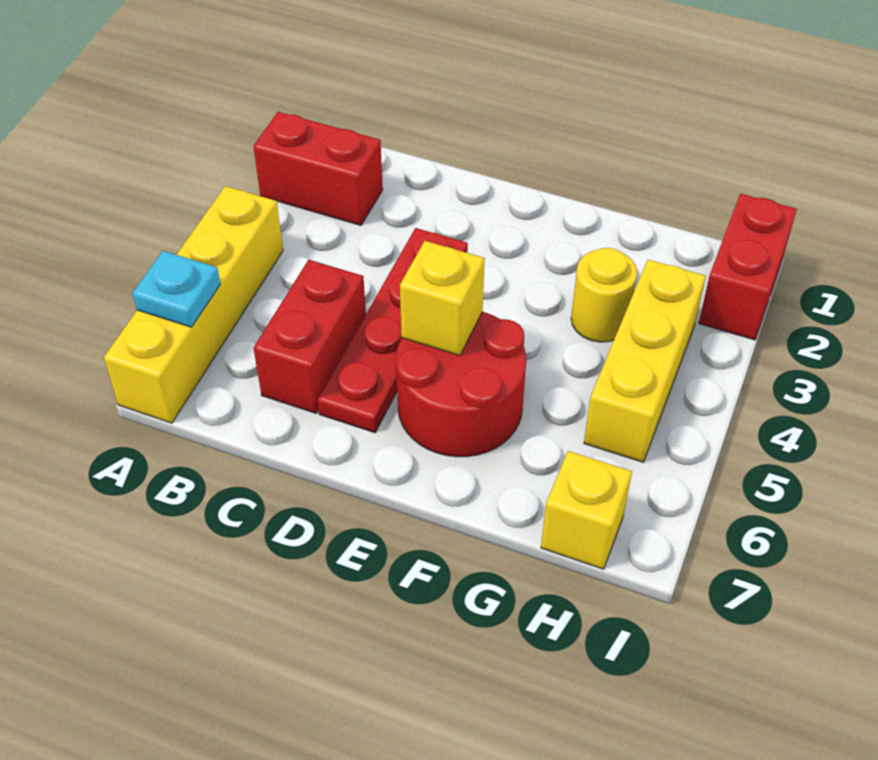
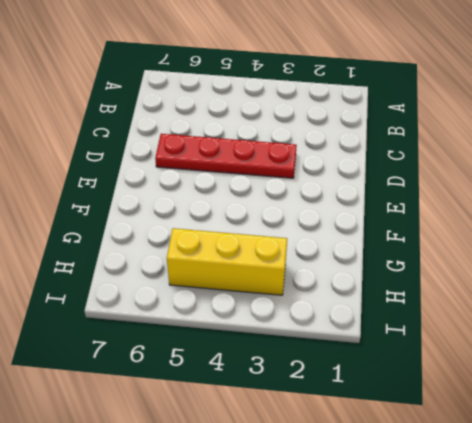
none -> red brick A2:B2 level 1
none -> yellow brick A4:A7 level 1

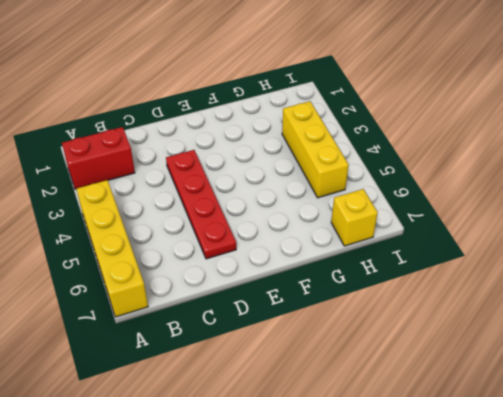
none -> red brick C5:C6 level 1
none -> red round brick E5:F6 level 1

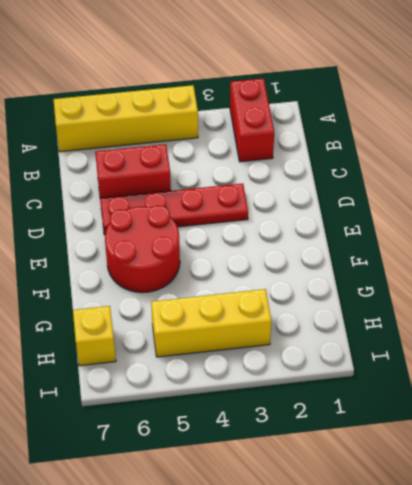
none -> yellow round brick G3 level 1
none -> red brick I1:I2 level 1

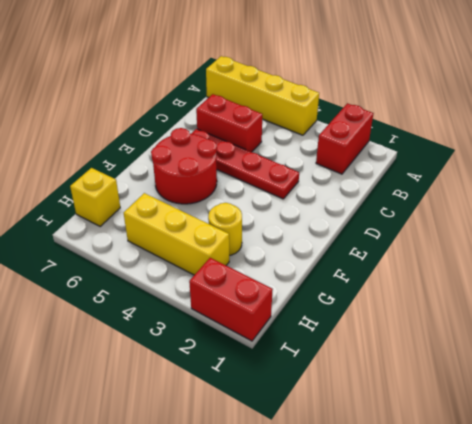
none -> cyan plate A6 level 2
none -> yellow brick E5 level 2

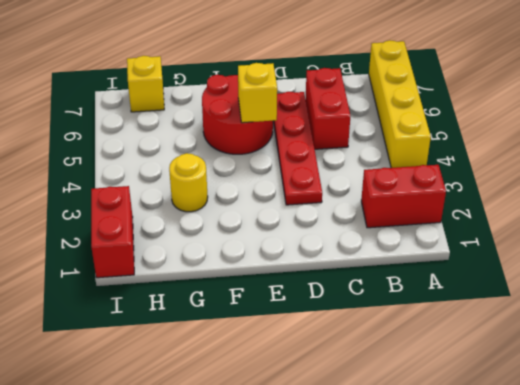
none -> yellow brick H3:H5 level 1
none -> cyan plate A6 level 2

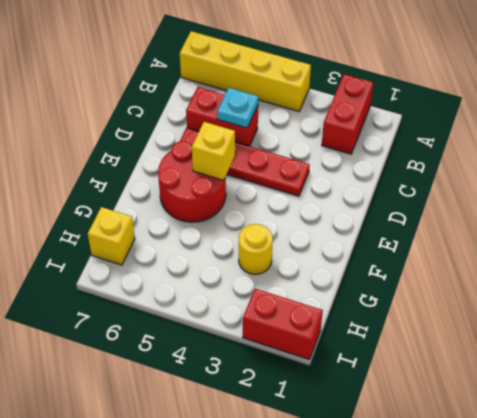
cyan plate C5 level 2 -> cyan plate A6 level 2
none -> yellow brick H3:H5 level 1

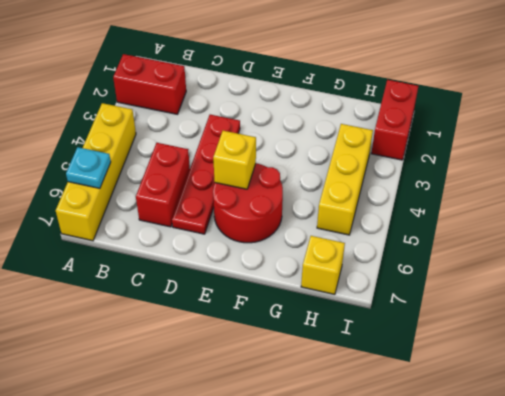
none -> yellow round brick G3 level 1

